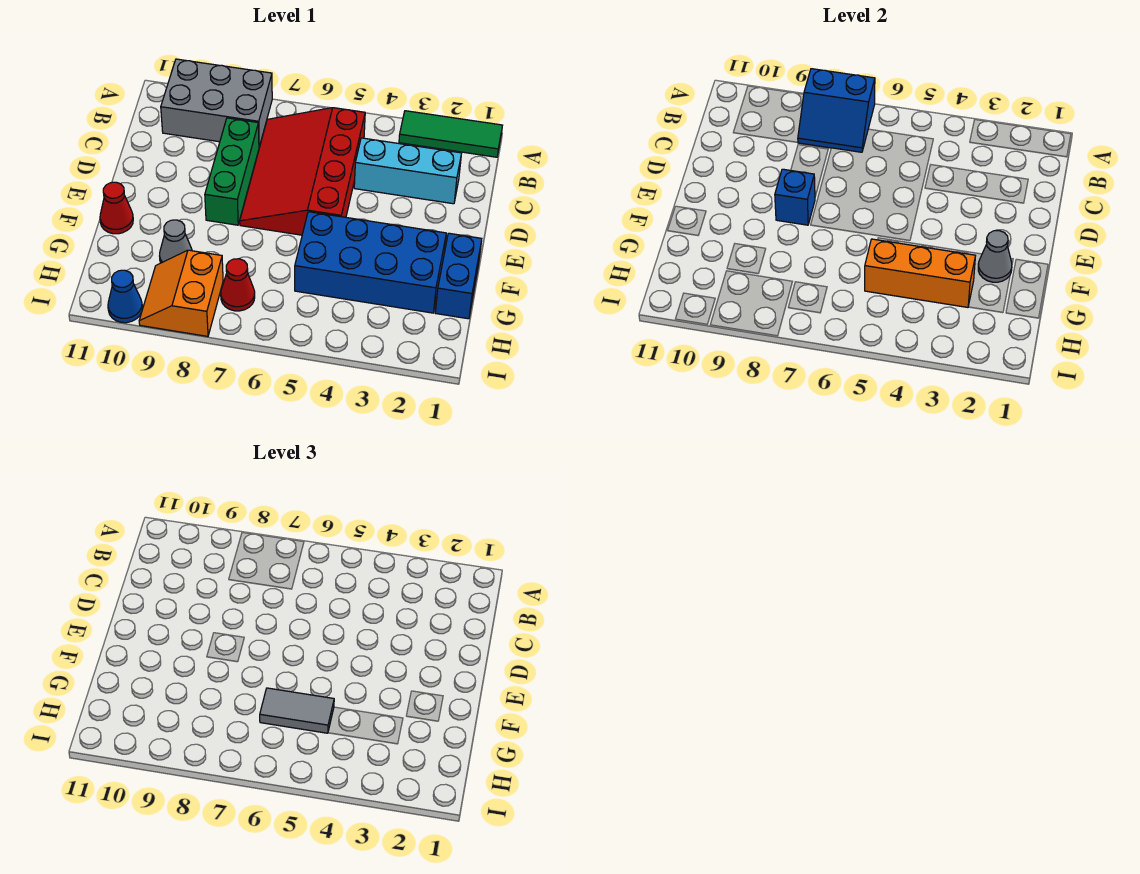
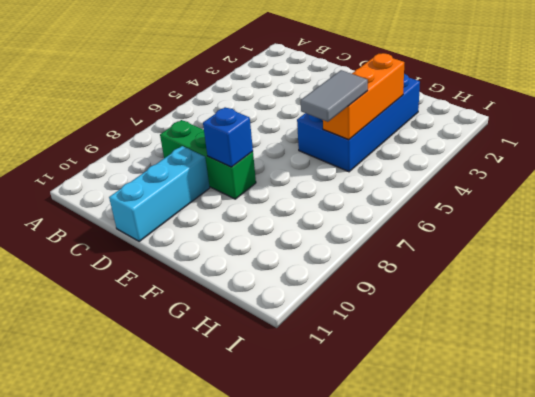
cyan brick D9:D11 level 1 -> cyan brick C2:C4 level 1
none -> green tile A1:A3 level 1
none -> grey brick A8:B10 level 1
none -> red slope B5:E7 level 1 top 5

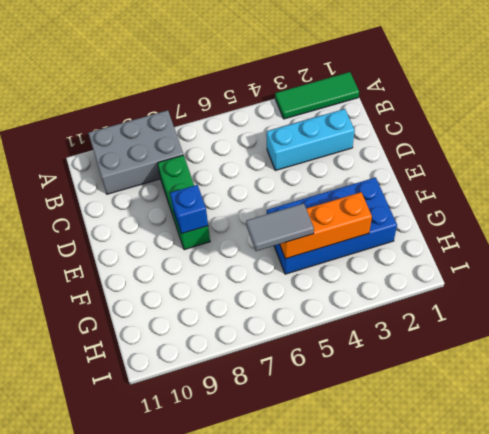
none -> red slope B5:E7 level 1 top 5
none -> blue brick F1:G1 level 1
none -> red cone F11 level 1

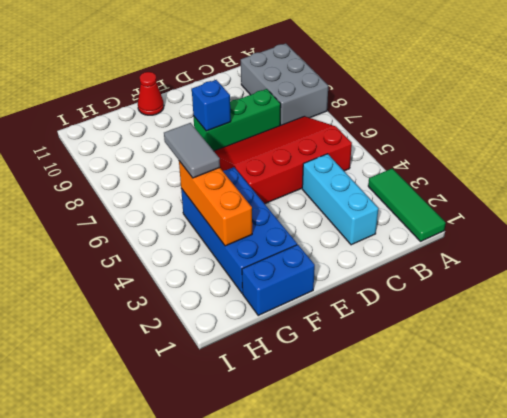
none -> grey cone G9 level 1
none -> red cone H7 level 1
none -> orange slope H8:I9 level 1 top 8

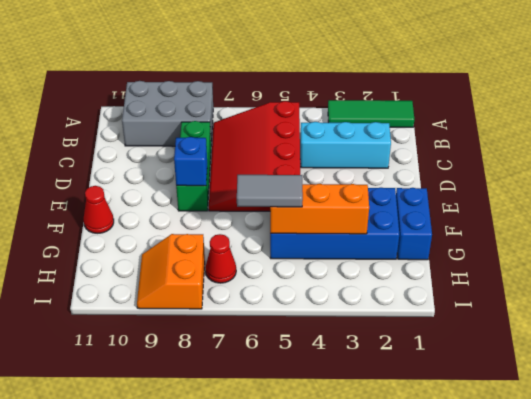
none -> grey cone G9 level 1
none -> blue cone I10 level 1
none -> blue slope A7:B8 level 2 top A

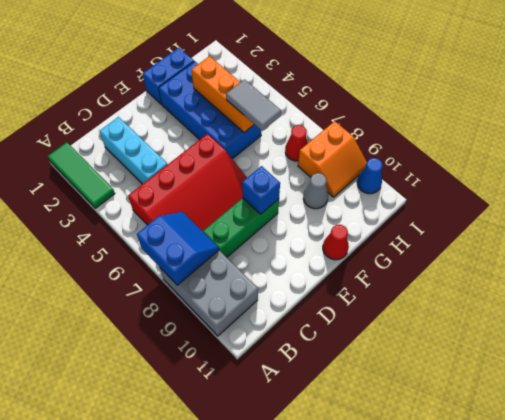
none -> grey cone F2 level 2

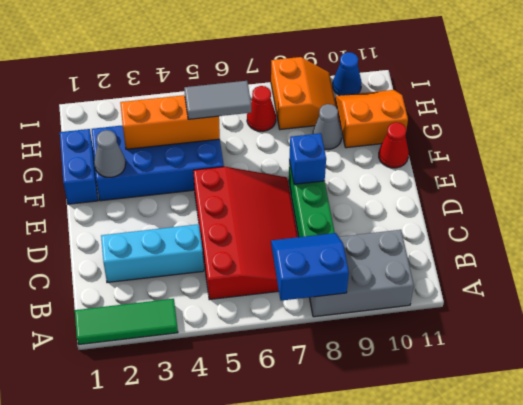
orange slope G10:H11 level 1 top G -> none

